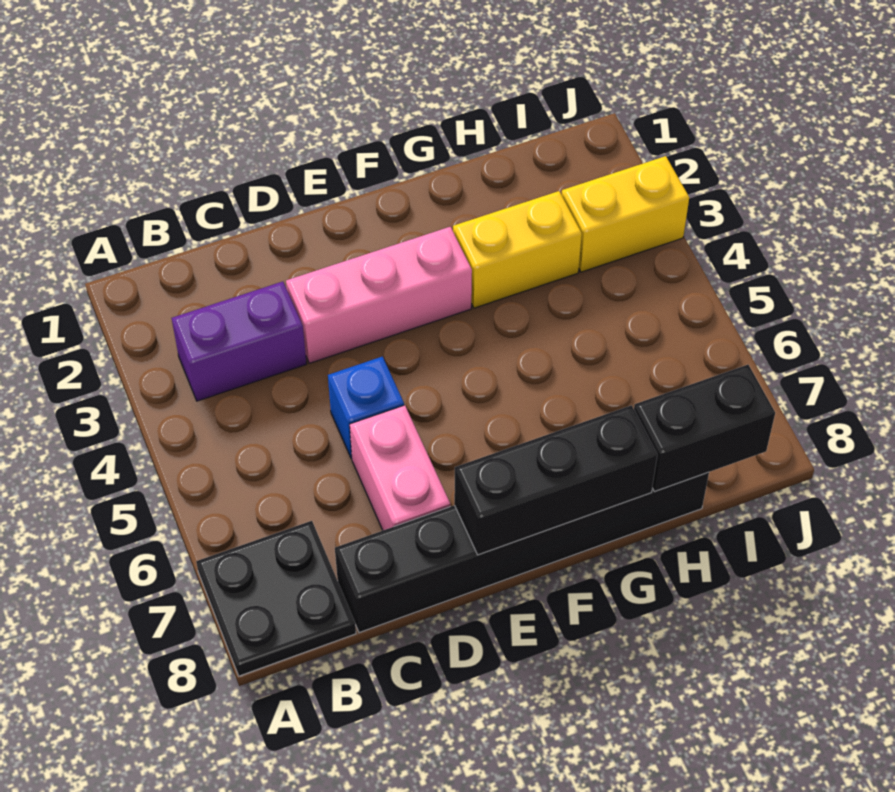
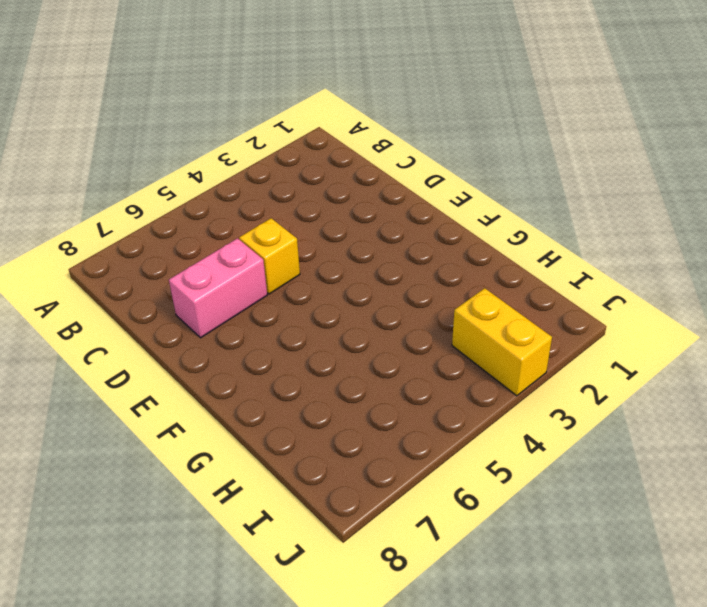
yellow brick D5 level 1 -> blue brick D5 level 1
none -> black plate A7:B8 level 1
none -> purple brick B3:C3 level 1

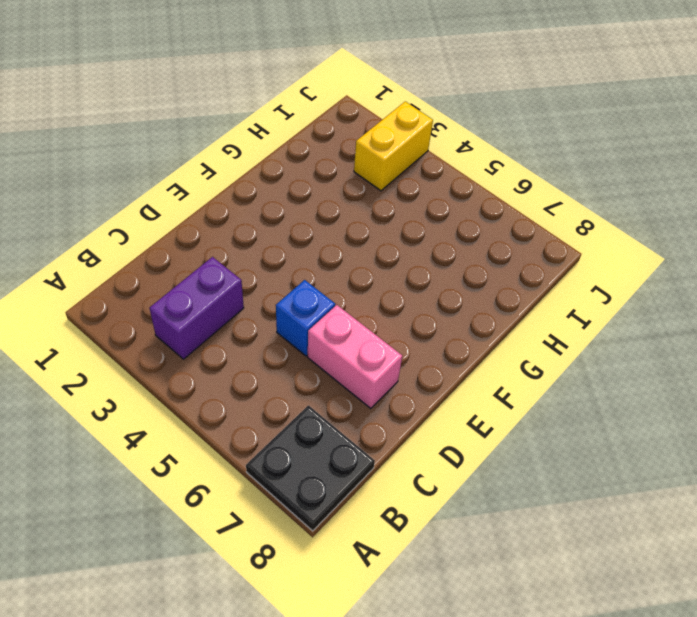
none -> black brick C8:H8 level 1
none -> pink brick D3:F3 level 1

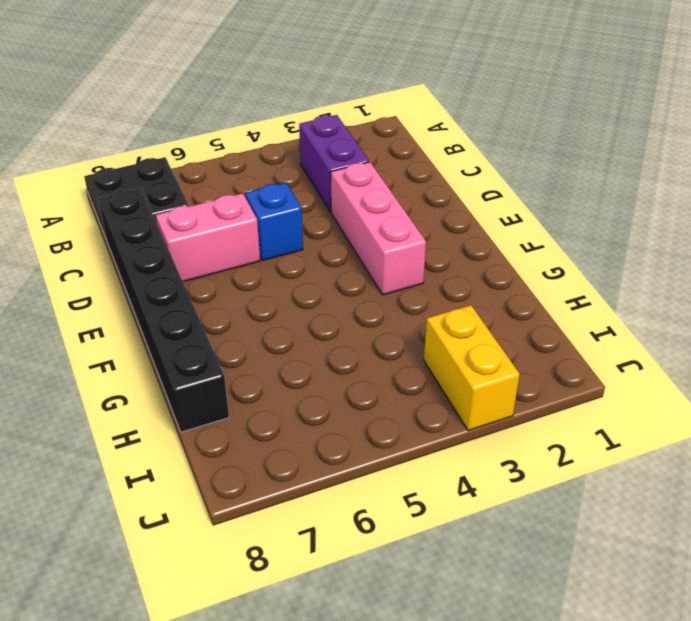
none -> yellow brick G3:H3 level 1
none -> black brick E8:G8 level 2

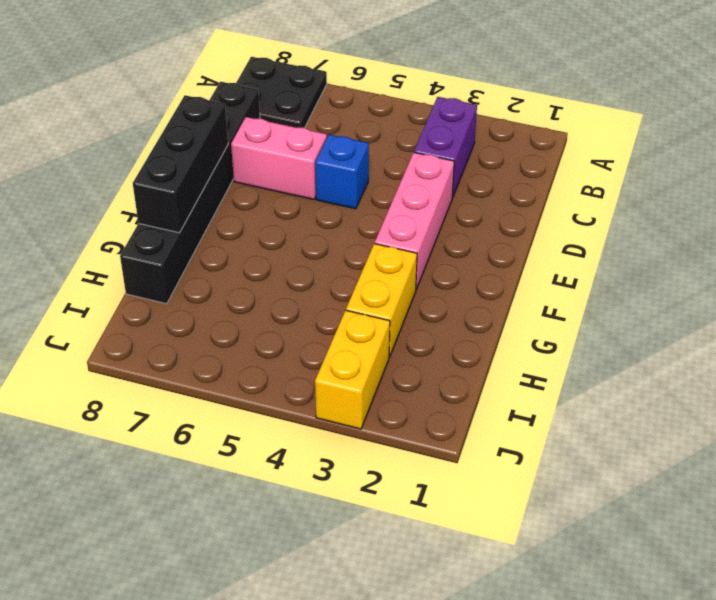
none -> black brick H8:I8 level 2

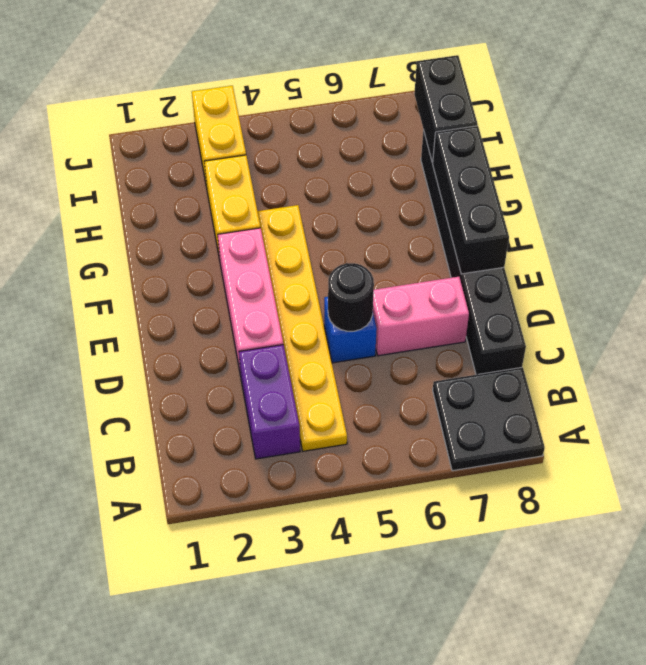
yellow plate B4:G4 level 1 -> none
black round brick D5 level 2 -> none

